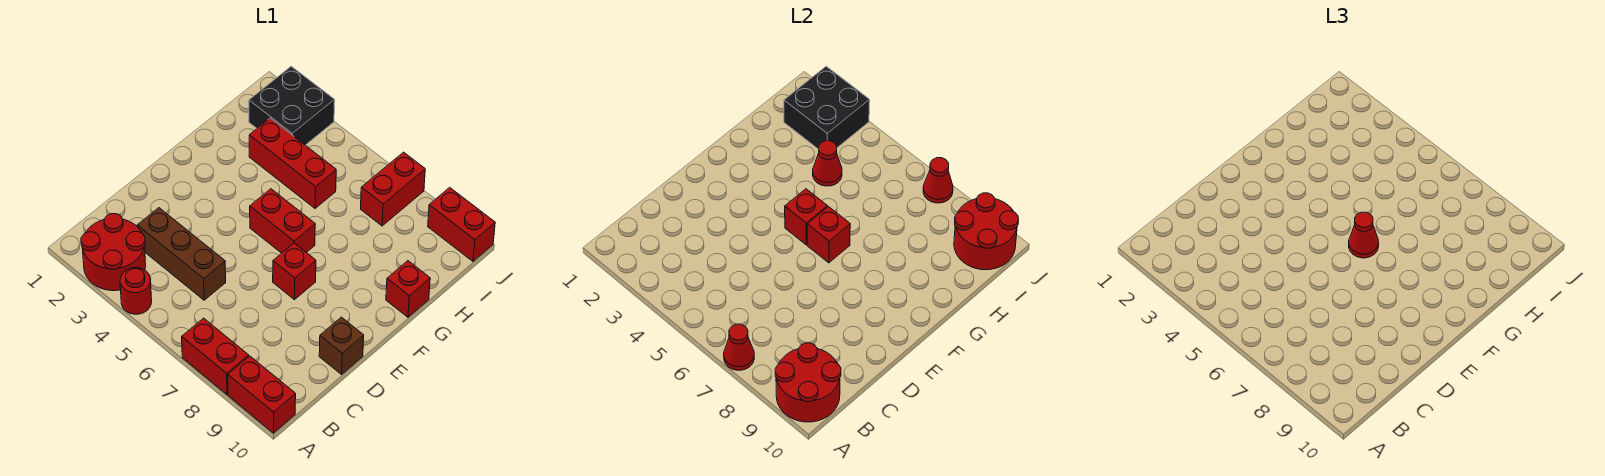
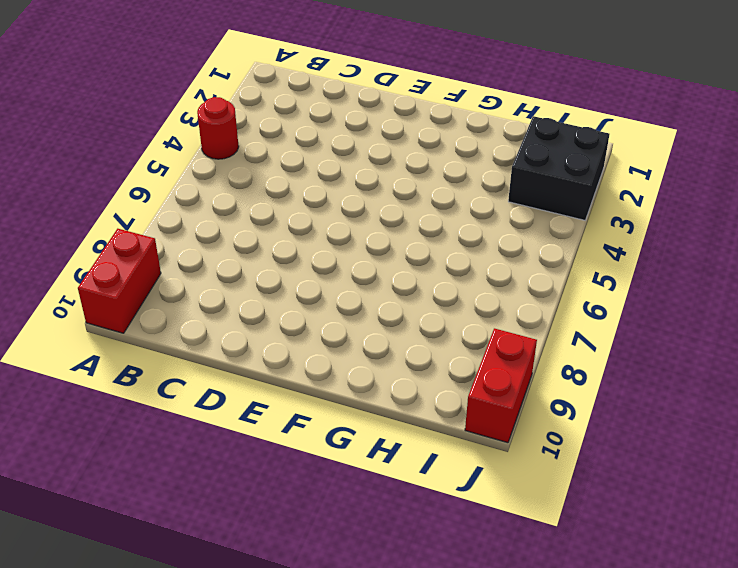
none -> red round brick A2:B3 level 1
none -> red brick A7:A8 level 1
none -> brown brick C3:C5 level 1

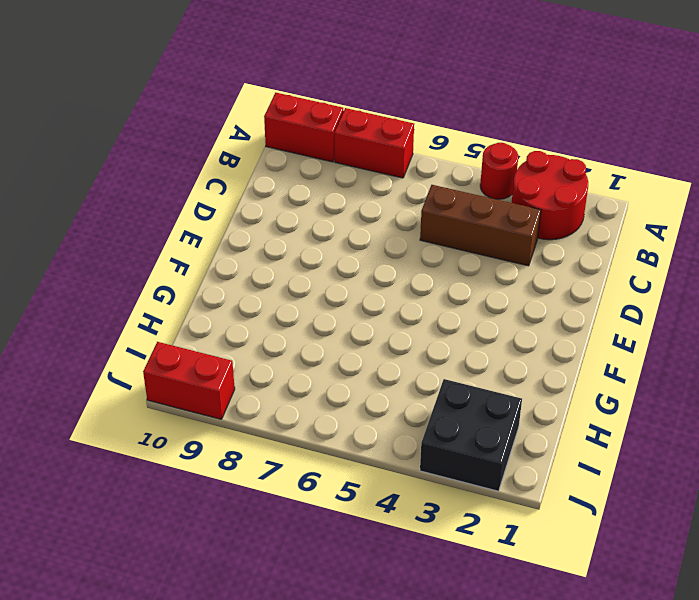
none -> brown brick D10 level 1
none -> red brick E7 level 1
none -> red brick F5:F6 level 1

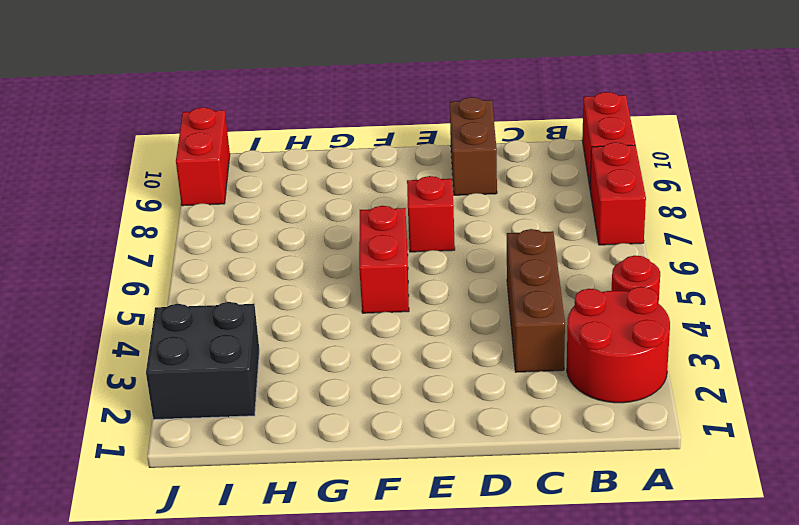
brown brick D9:D10 level 1 -> brown brick D10 level 1
none -> red brick G10 level 1
none -> red brick H3:H5 level 1
none -> red brick I7:J7 level 1

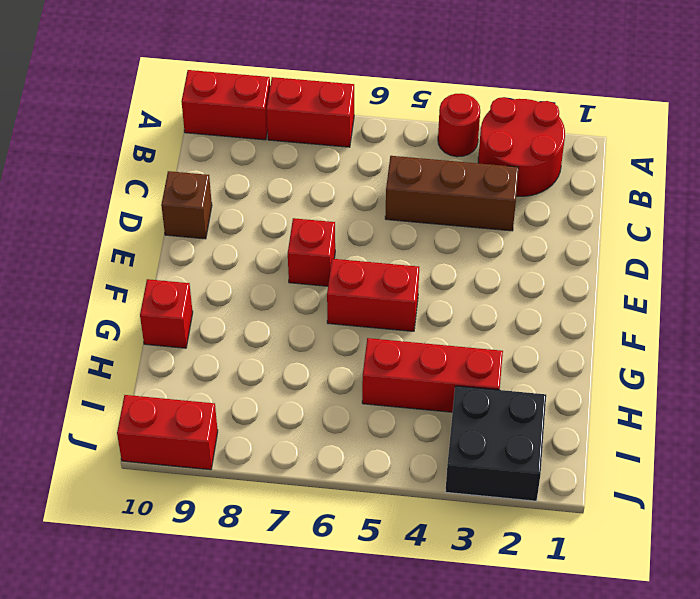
none -> red brick I7:J7 level 1
none -> red cone A7 level 2
none -> red round brick A9:B10 level 2

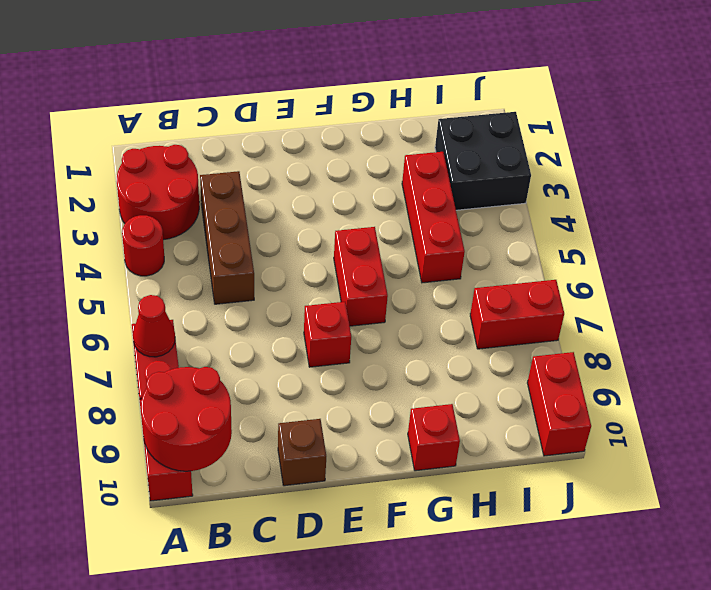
none -> red brick F5 level 2
none -> red brick F6 level 2
none -> red cone H4 level 2

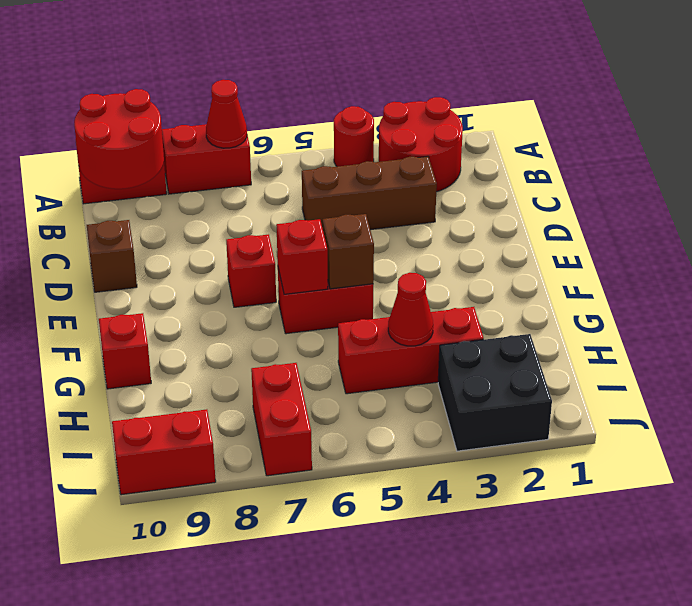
brown brick F5 level 2 -> red brick F5 level 2
none -> black brick I2:J3 level 2
none -> red round brick I9:J10 level 2
none -> red cone J7 level 2

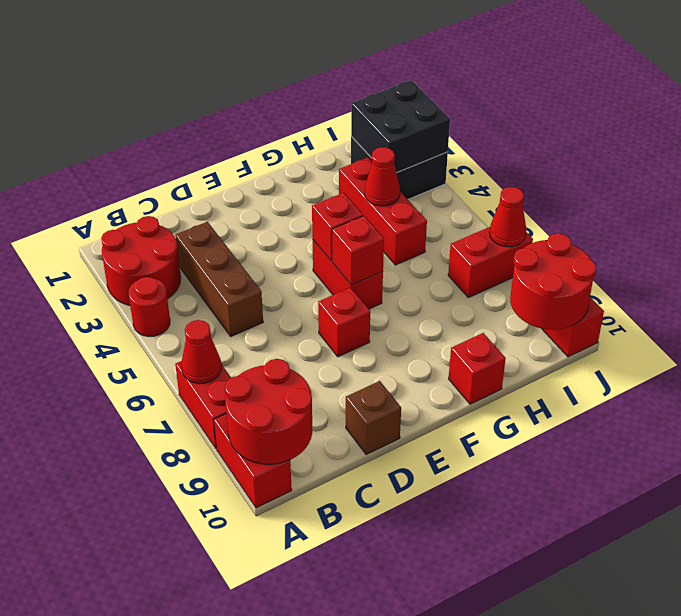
none -> red cone F6 level 3

